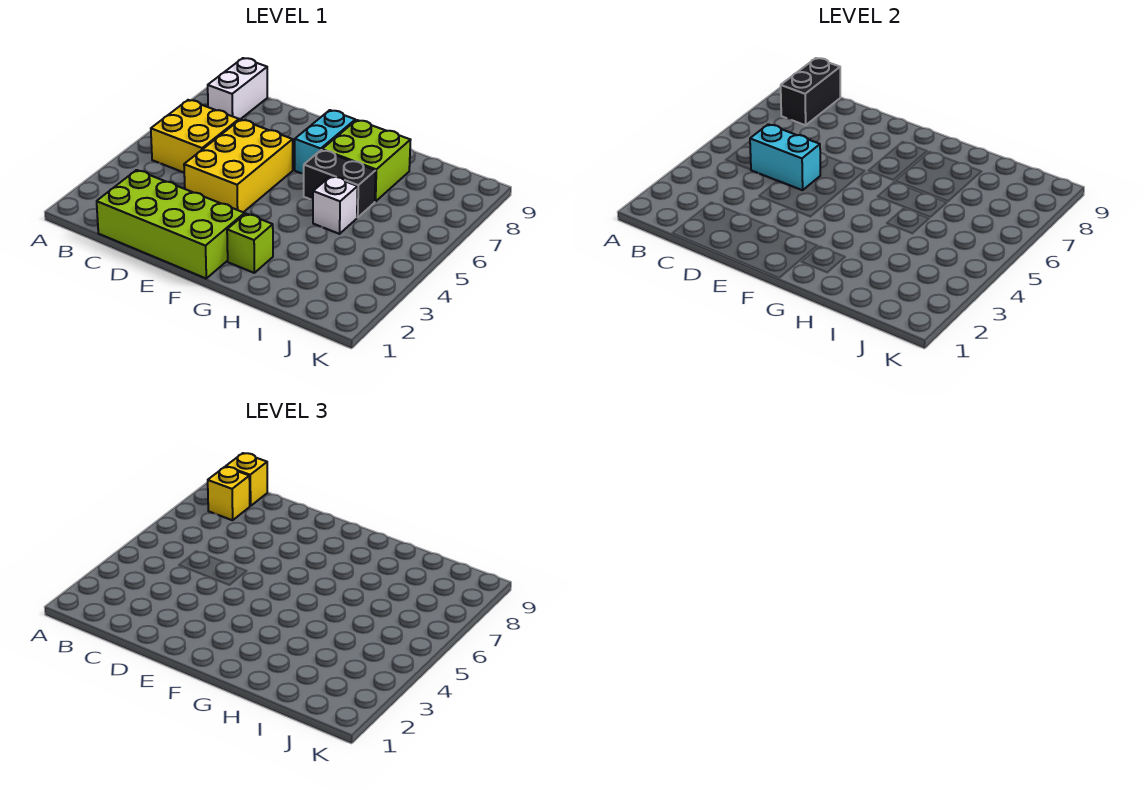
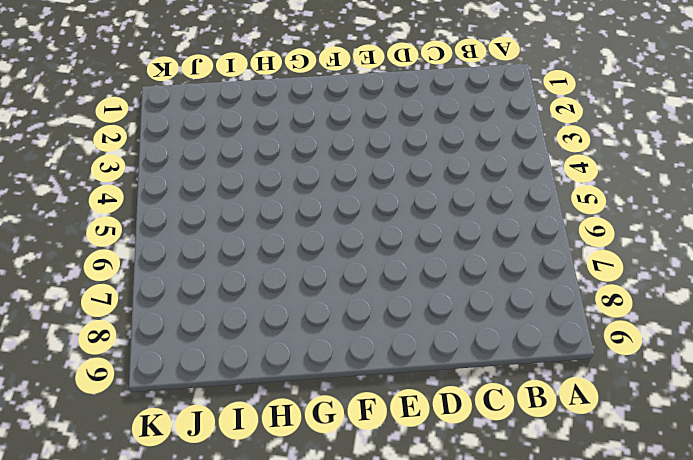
none -> yellow brick B5:C6 level 1
none -> white brick B8:B9 level 1
none -> lime brick C1:F2 level 1

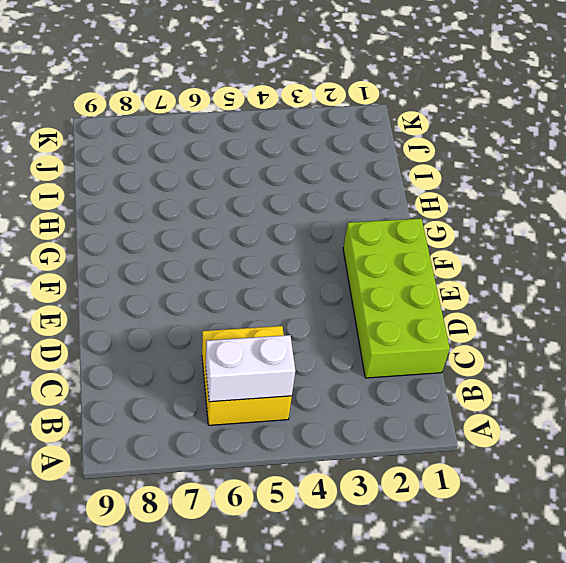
white brick B5:B6 level 2 -> white brick B8:B9 level 1
none -> yellow brick D4:E6 level 1
none -> cyan brick F7:F8 level 1
none -> lime brick G2 level 1

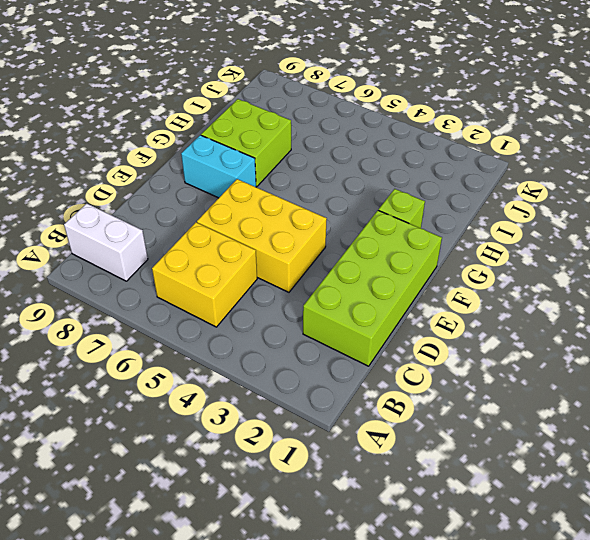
none -> black brick G6:H6 level 1
none -> white brick H5 level 1
none -> black brick B8:B9 level 2

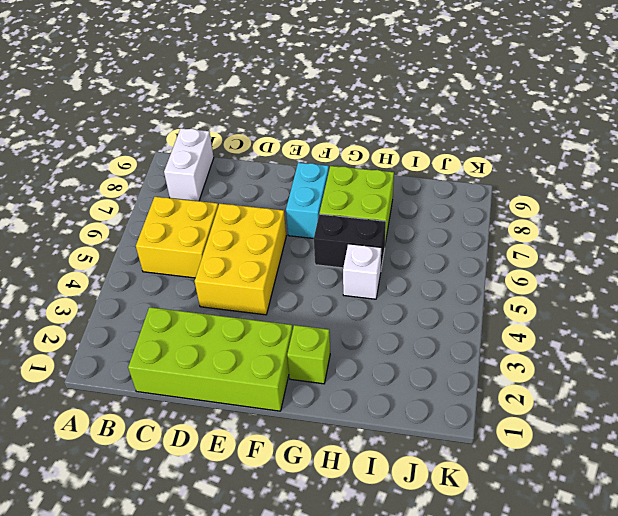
none -> black brick B8:B9 level 2
none -> cyan brick C5:D5 level 2
none -> yellow brick B8 level 3

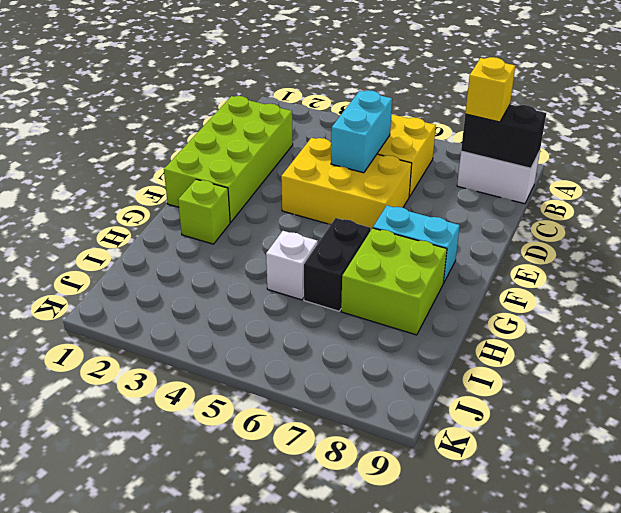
none -> yellow brick B9 level 3

